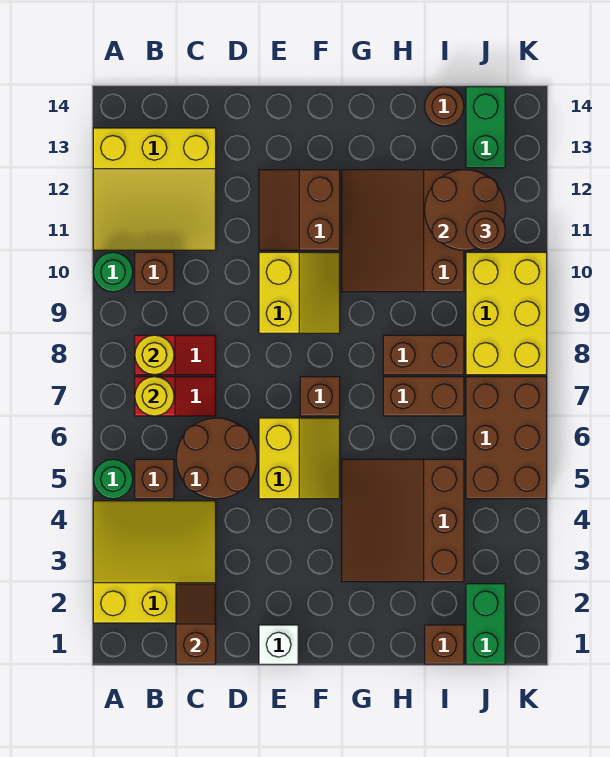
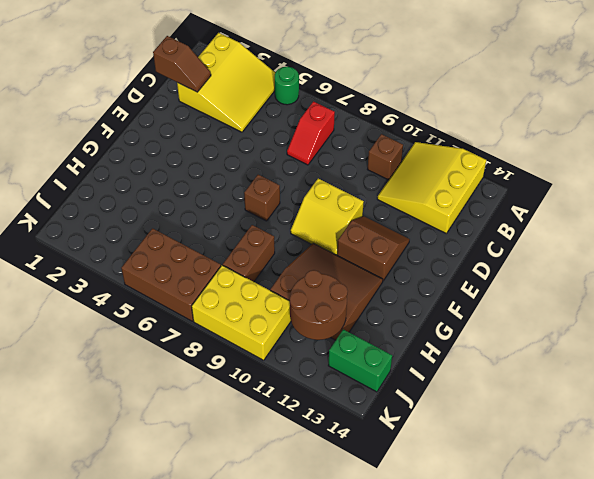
none -> green round brick A10 level 1
none -> brown brick B5 level 1
none -> red slope B8:C8 level 1 top B

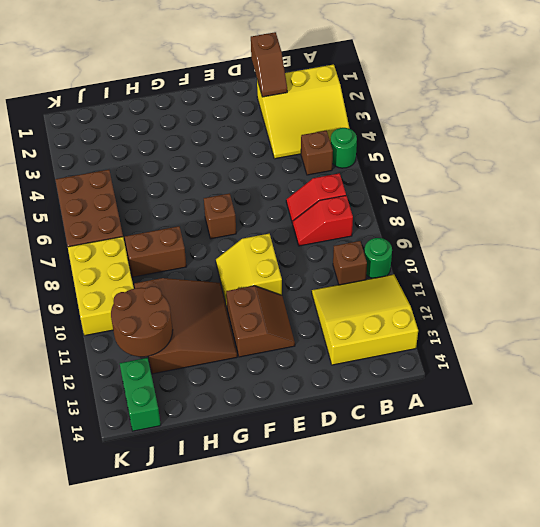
none -> brown round brick C5:D6 level 1
none -> white brick E1 level 1
none -> yellow slope E5:F6 level 1 top E

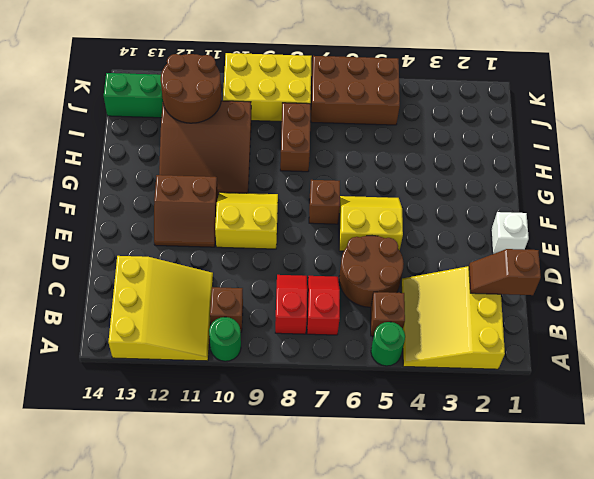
none -> brown slope G3:I5 level 1 top I
none -> brown brick H7:I7 level 1
none -> brown brick I1 level 1

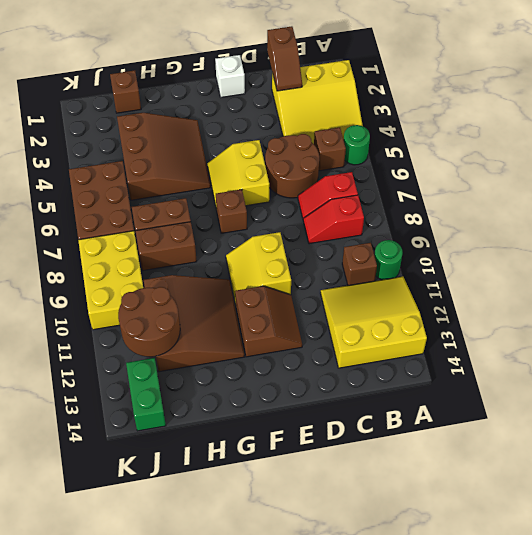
none -> brown round brick I14 level 1
none -> green brick J1:J2 level 1
none -> yellow round brick B7 level 2

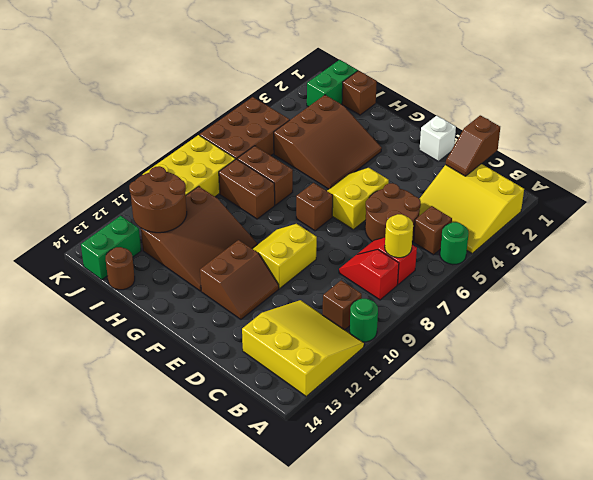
none -> yellow round brick B8 level 2
none -> brown round brick J11 level 3

